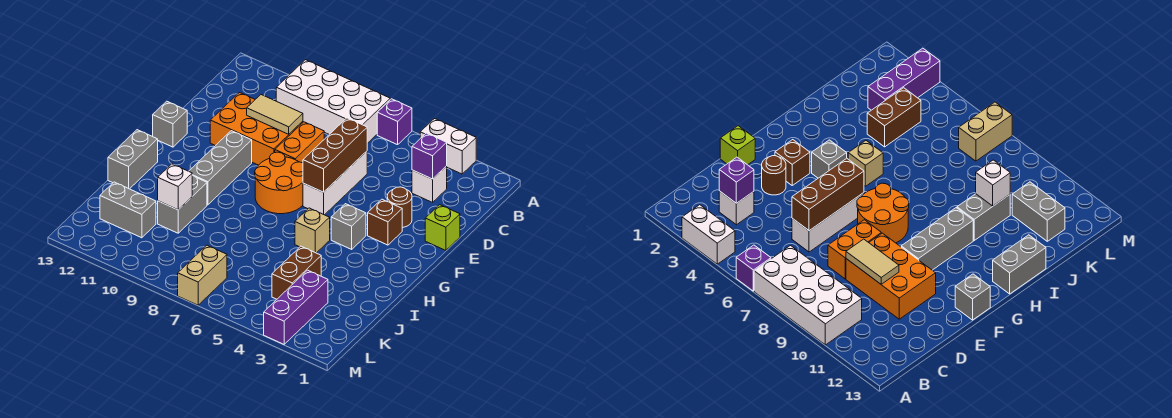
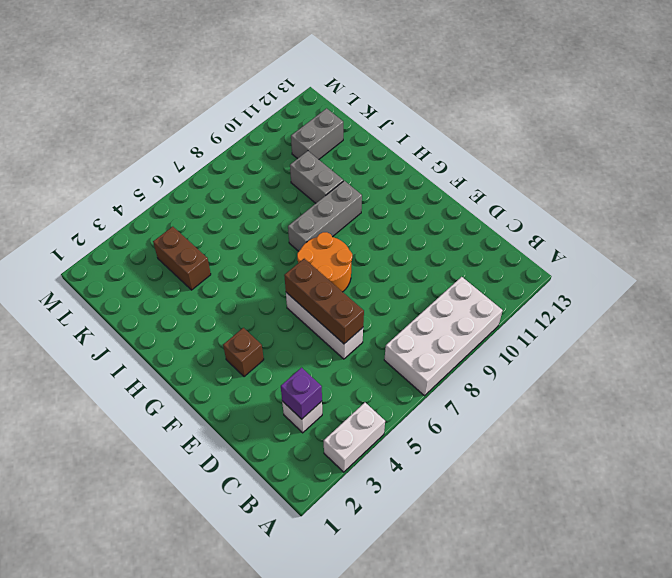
grey brick H8:H10 level 1 -> grey brick F10:H10 level 1
none -> purple brick A6 level 1
none -> orange brick D8:E8 level 1
none -> orange brick D9:E11 level 1

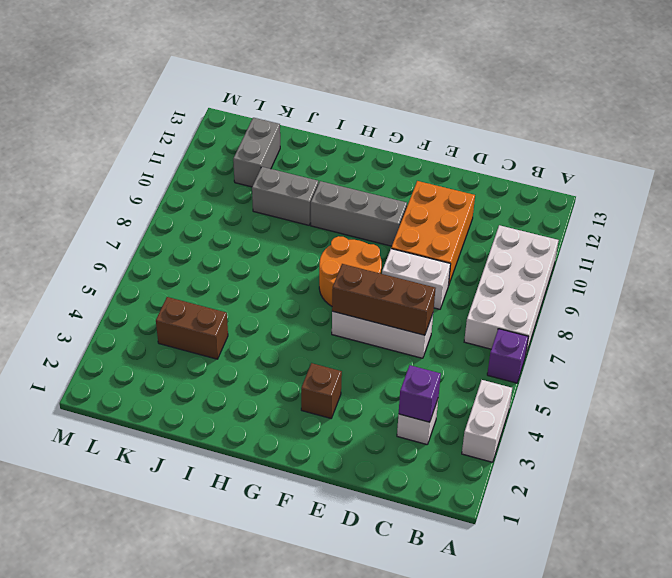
white brick D8:E8 level 1 -> orange brick D8:E8 level 1
none -> lime brick E1 level 1
none -> brown round brick E3 level 1
none -> grey brick F13 level 1

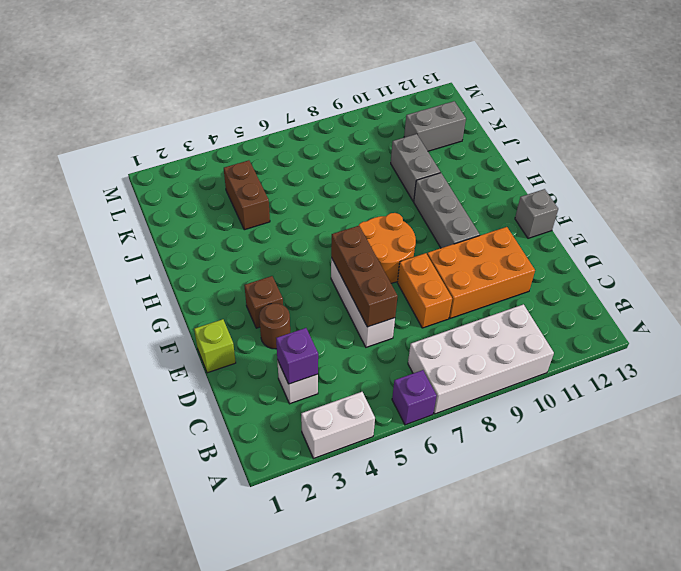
none -> grey brick G4 level 1
none -> tan brick H5 level 1
none -> grey brick H13:I13 level 1

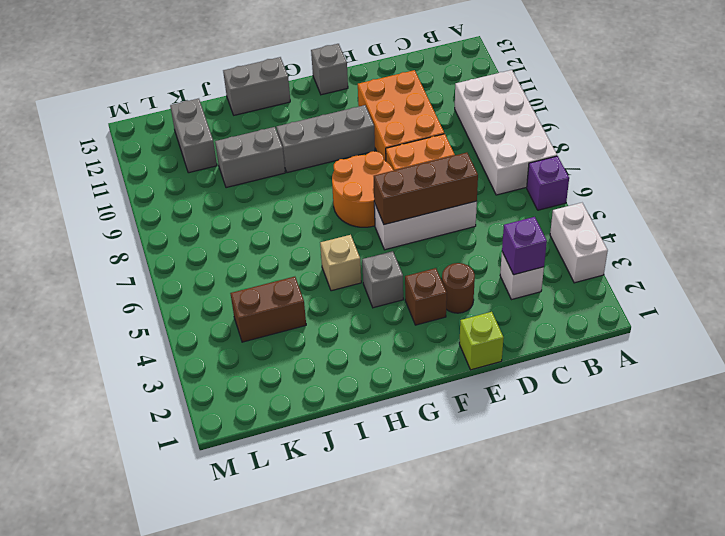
none -> purple brick K3:M3 level 1
none -> tan brick L7:M7 level 1
none -> tan tile D9:D10 level 2

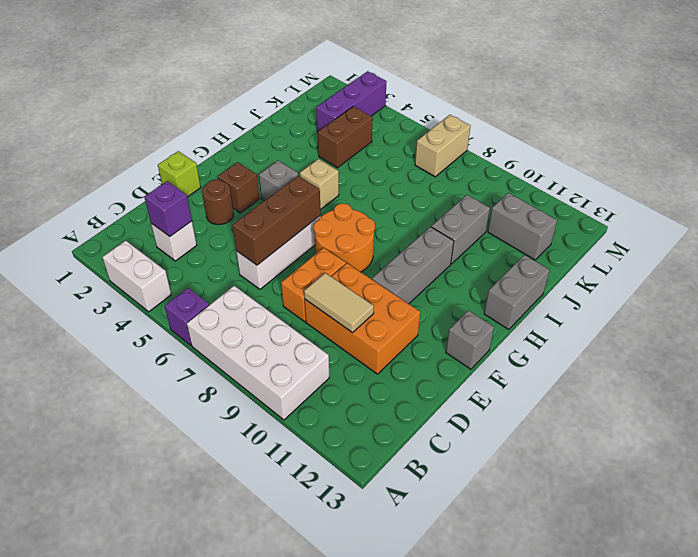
none -> white brick J10 level 2

